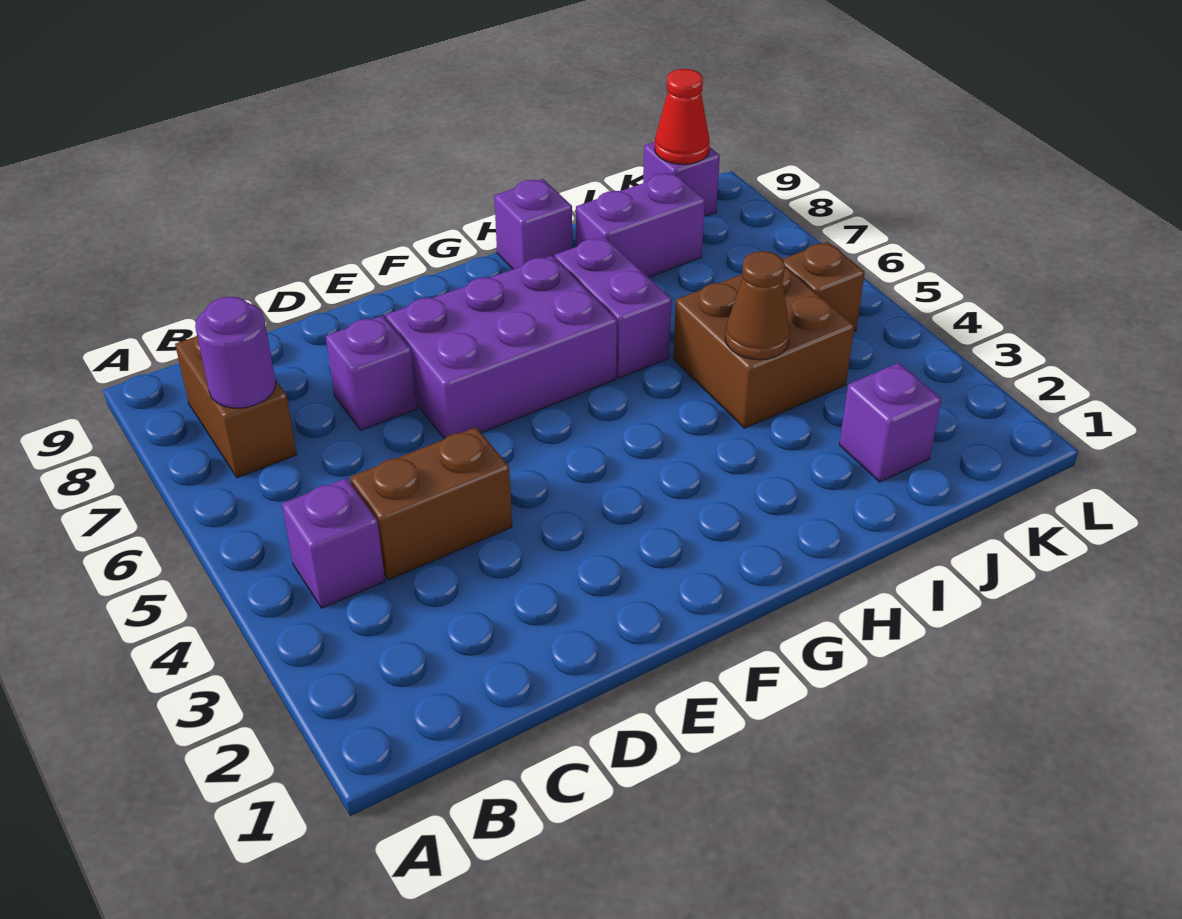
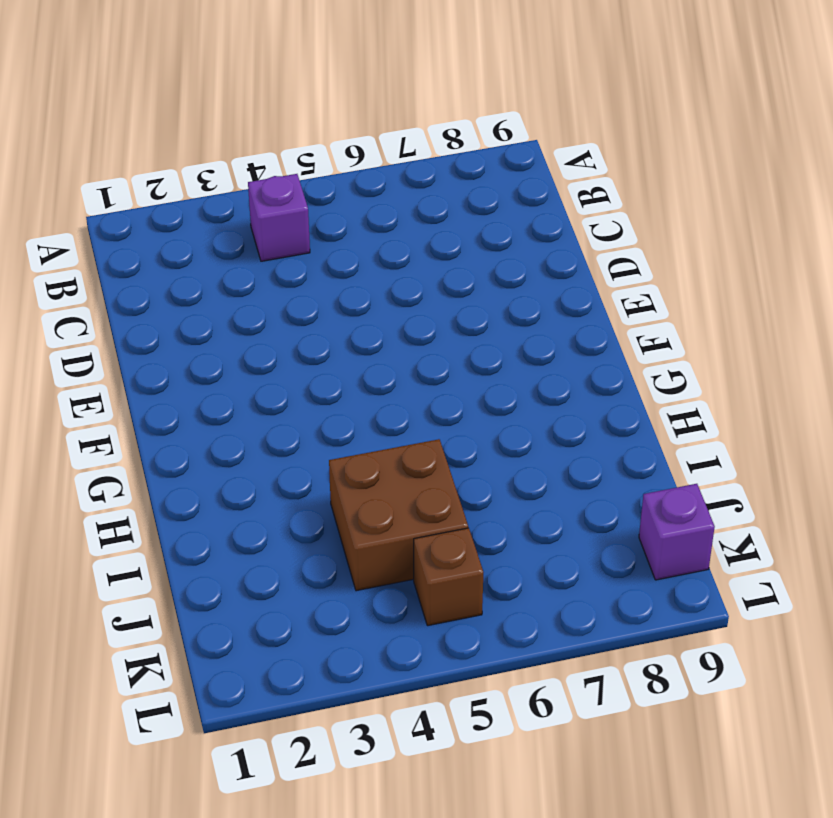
none -> brown brick B7:B8 level 1
none -> brown brick C4:D4 level 1
none -> purple brick D7 level 1

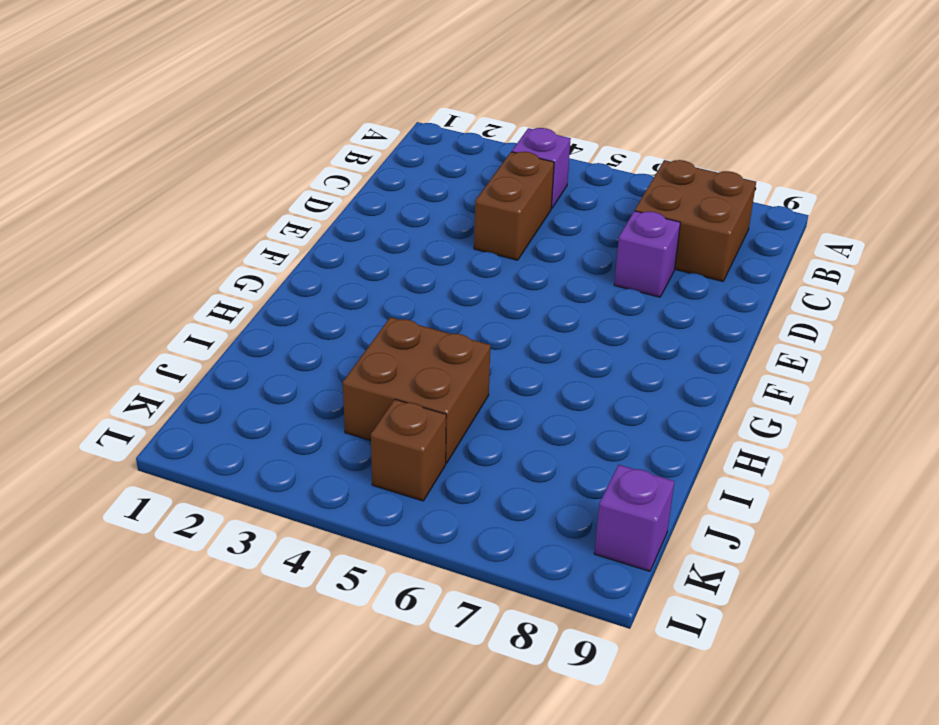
brown brick B7:C8 level 1 -> brown brick B7:B8 level 1
none -> purple brick E6:G7 level 1
none -> purple brick H6:H7 level 1
none -> purple brick H9 level 1

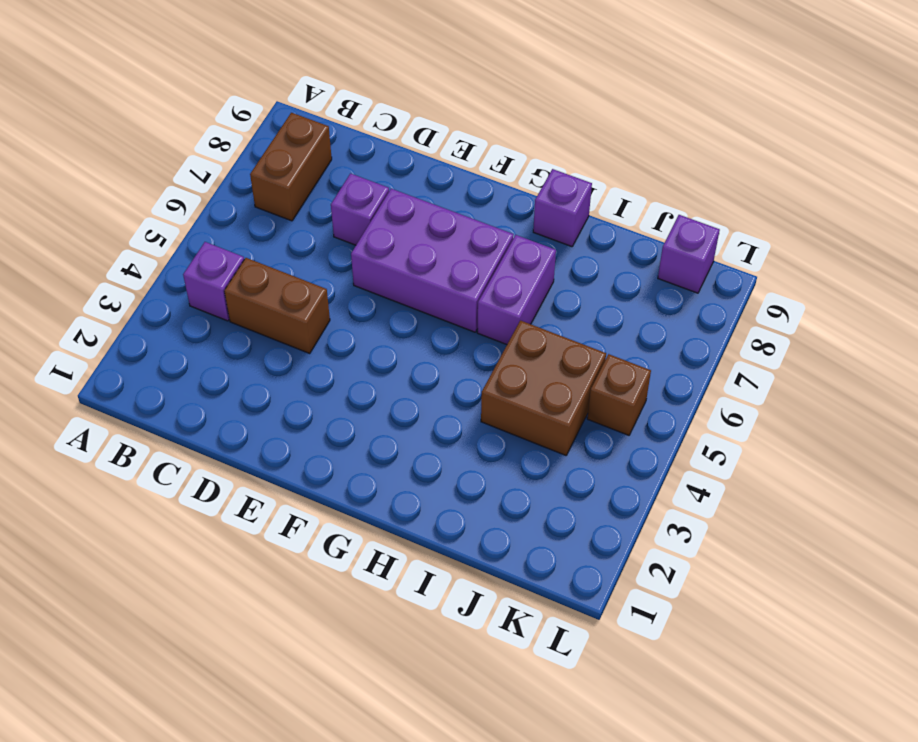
none -> purple brick I8:J8 level 1
none -> purple brick J2 level 1
none -> purple round brick B7 level 2

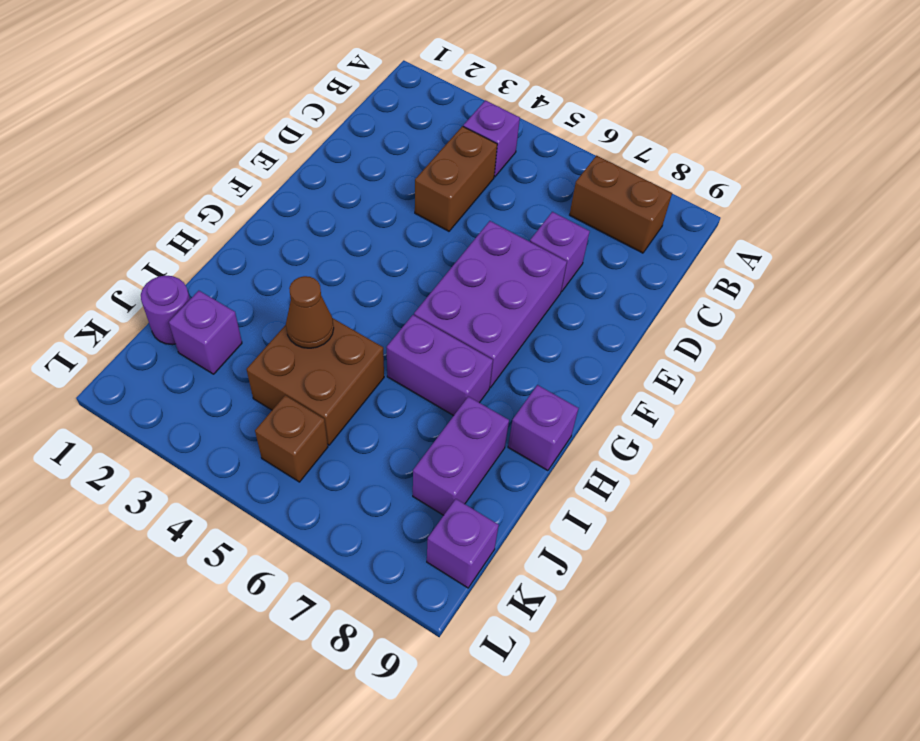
purple round brick J1 level 1 -> purple round brick B7 level 2
none -> red cone K9 level 2

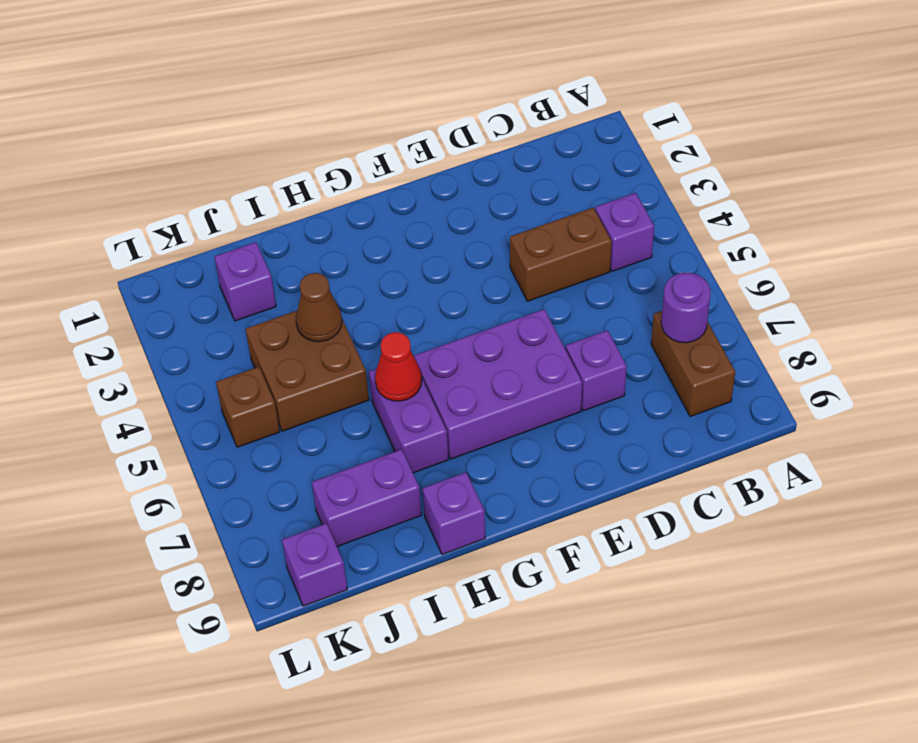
red cone H6 level 2 -> red cone K9 level 2

